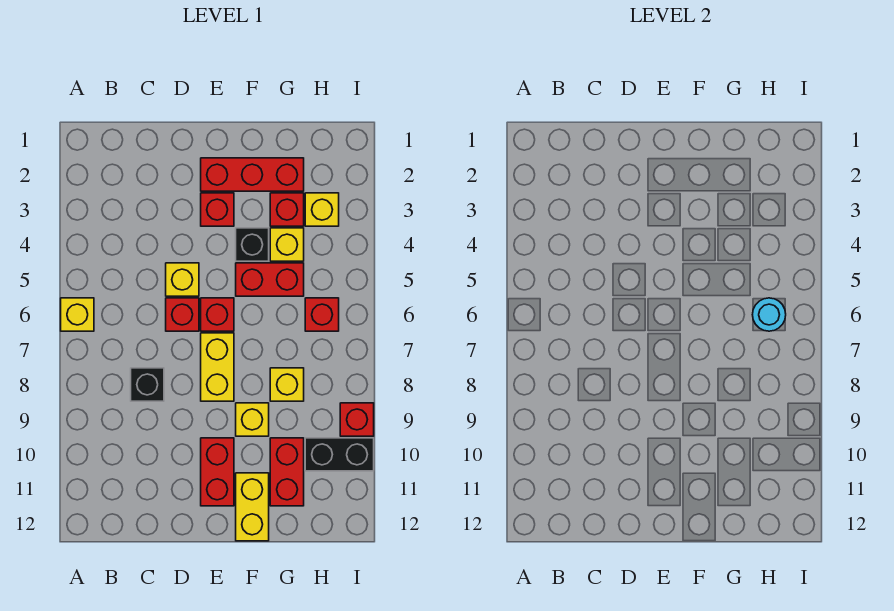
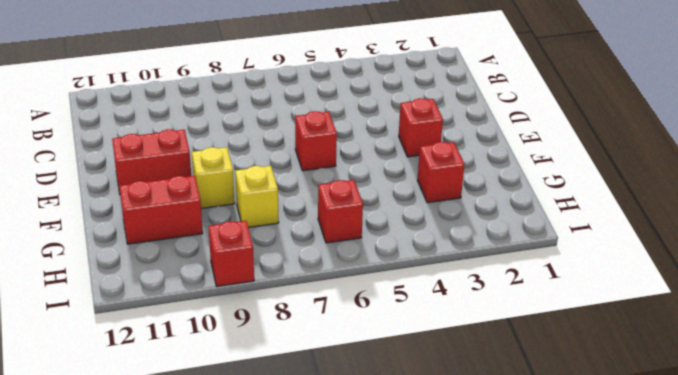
none -> yellow brick A6 level 1
none -> black brick C8 level 1
none -> yellow brick D5 level 1

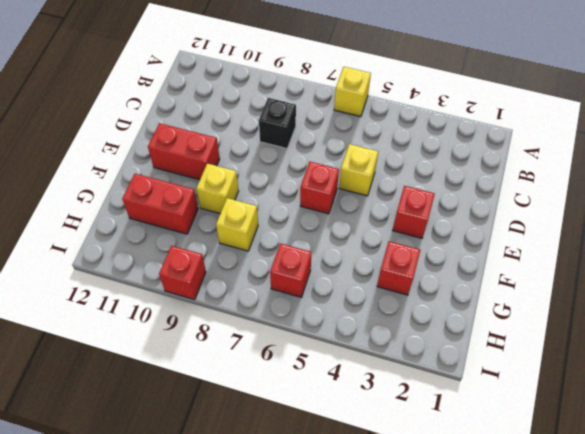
none -> red brick D6 level 1
none -> red brick E2:G2 level 1
none -> yellow brick E7:E8 level 1

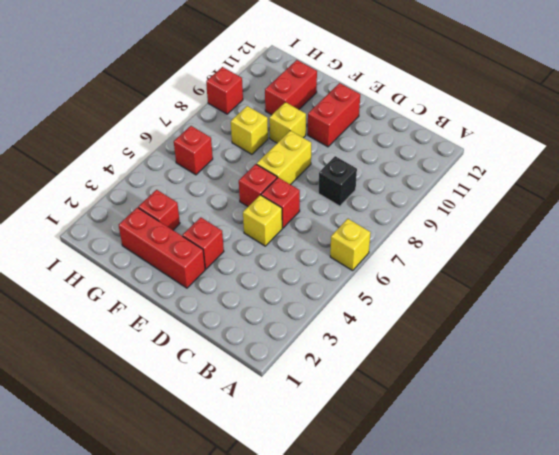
none -> black brick F4 level 1
none -> red brick F5:G5 level 1
none -> yellow brick F11:F12 level 1

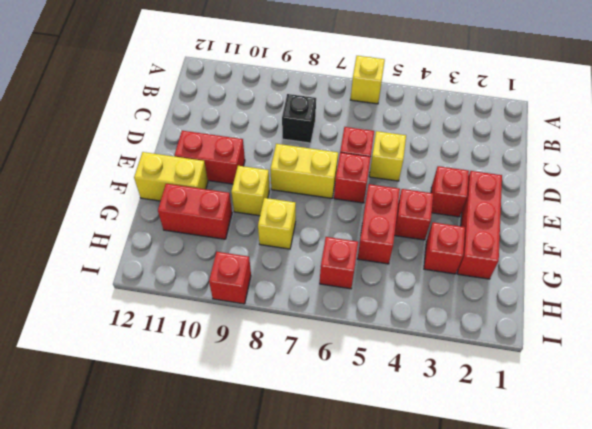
red brick F4 level 1 -> black brick F4 level 1
none -> yellow brick G4 level 1
none -> yellow brick H3 level 1
none -> black brick H10:I10 level 1

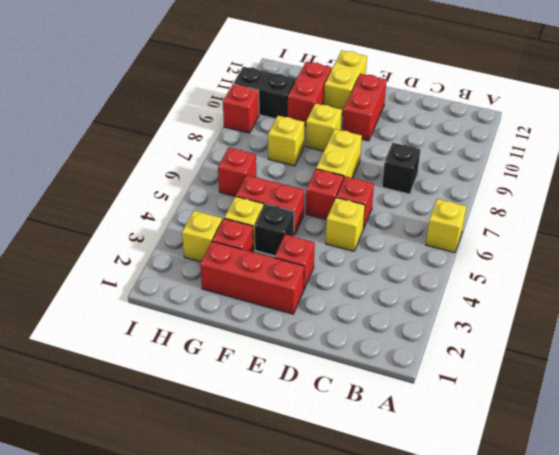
none -> cyan round brick H6 level 2

